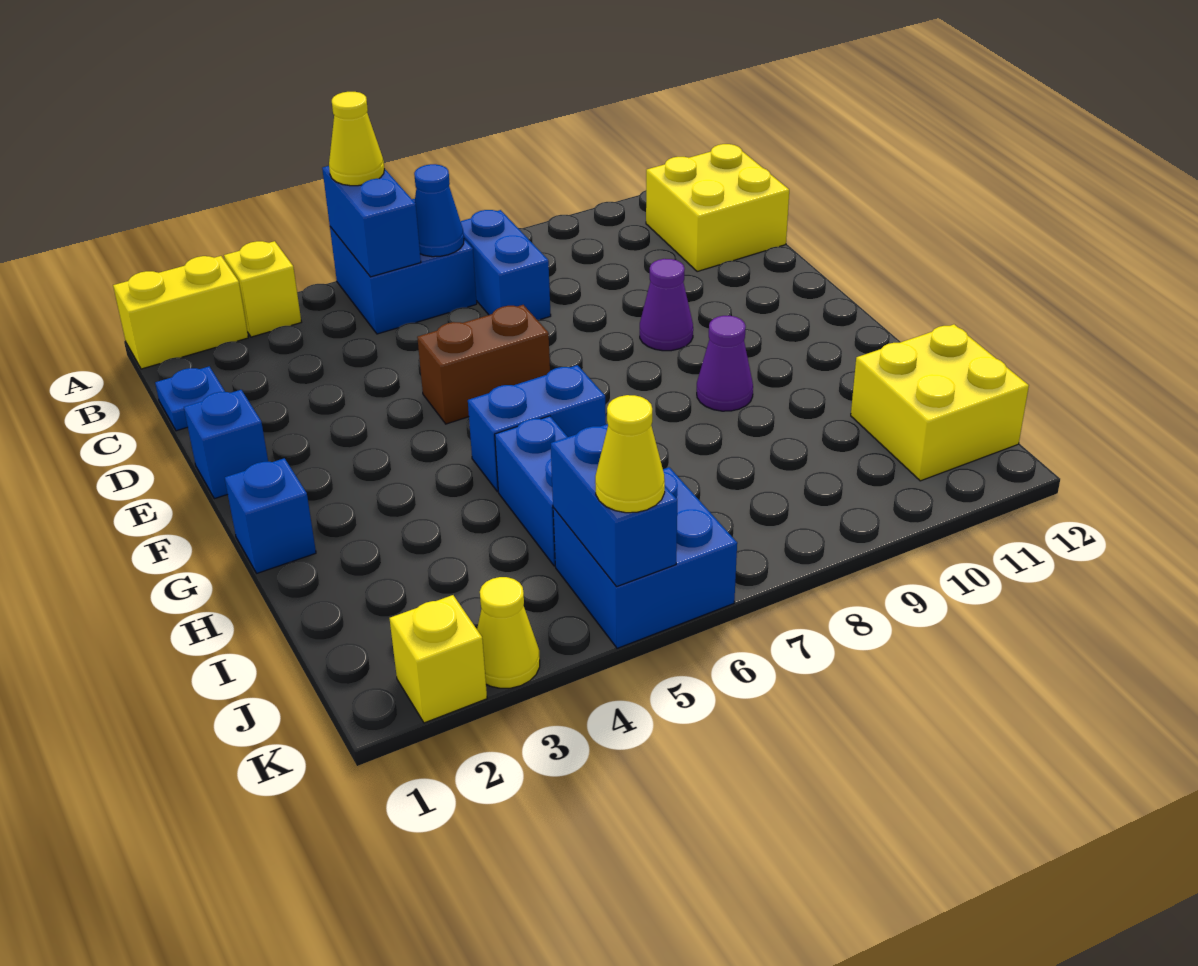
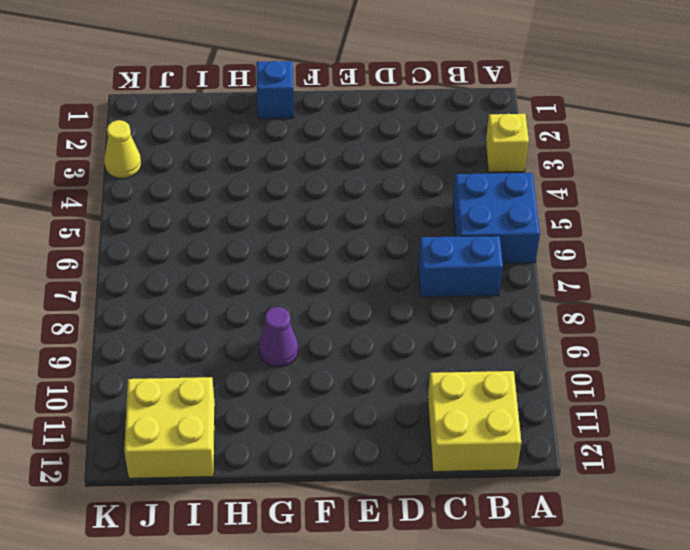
none -> yellow brick A1:A2 level 1
none -> blue plate C1 level 1
none -> blue brick E1 level 1

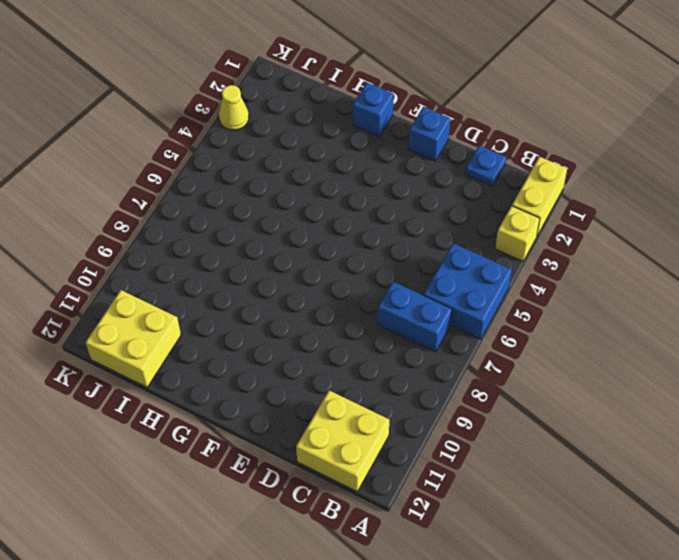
none -> brown brick E5:E6 level 1
none -> purple cone E9 level 1
none -> blue brick G5:G6 level 1

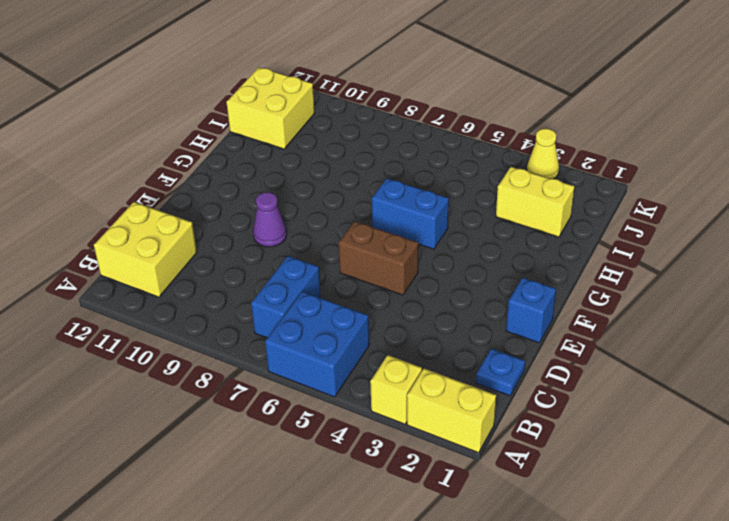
yellow brick I2:I3 level 1 -> none
none -> blue brick G1 level 1
none -> purple cone G9 level 1
none -> blue brick H5:I5 level 1

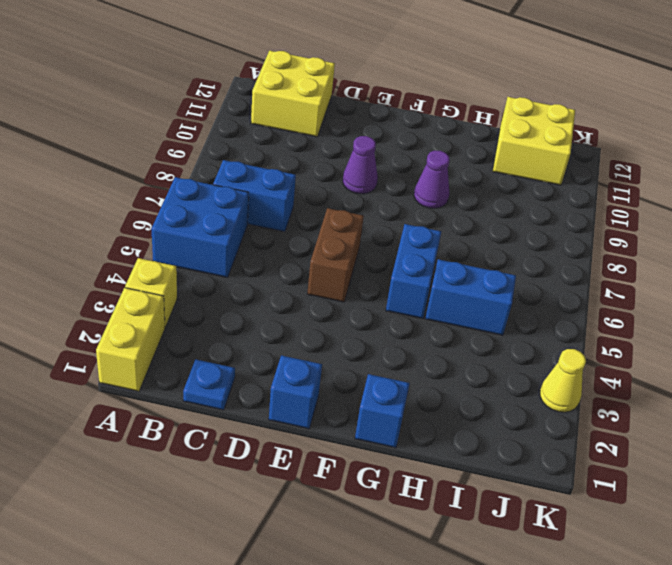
none -> blue brick J5:K6 level 1
none -> yellow brick K2 level 1
none -> blue brick A5:B5 level 2

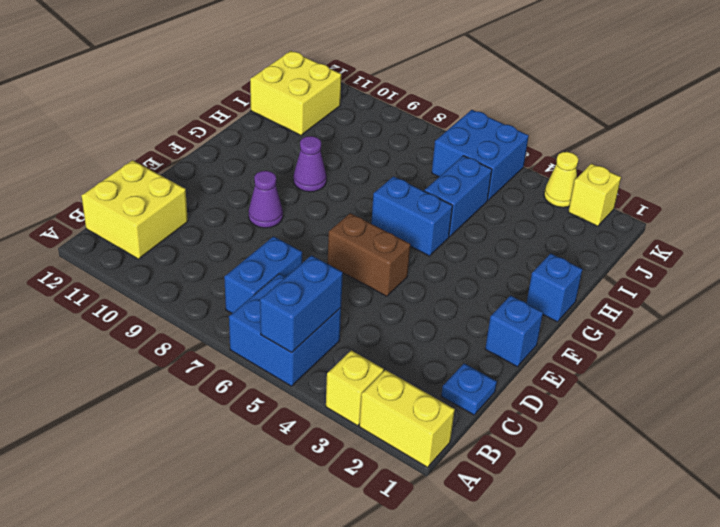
none -> blue cone B6 level 2
none -> blue brick J5:K5 level 2
none -> yellow cone A5 level 3

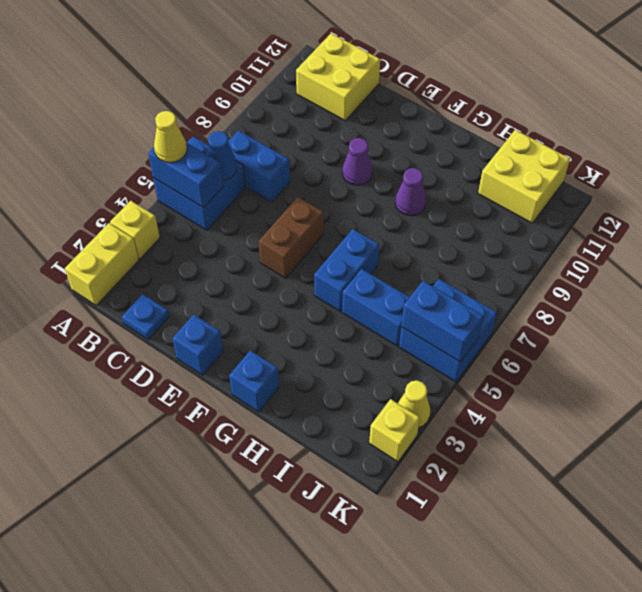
none -> yellow cone K5 level 3

